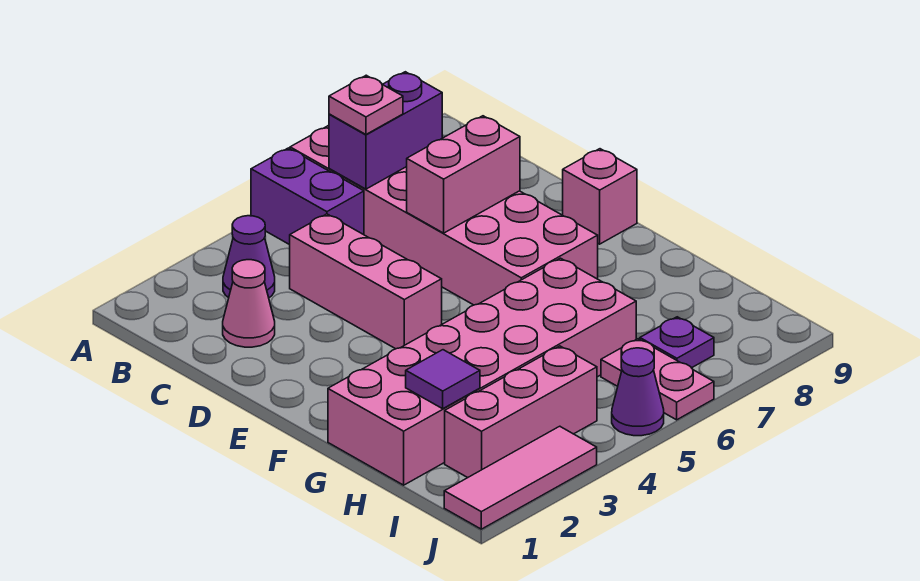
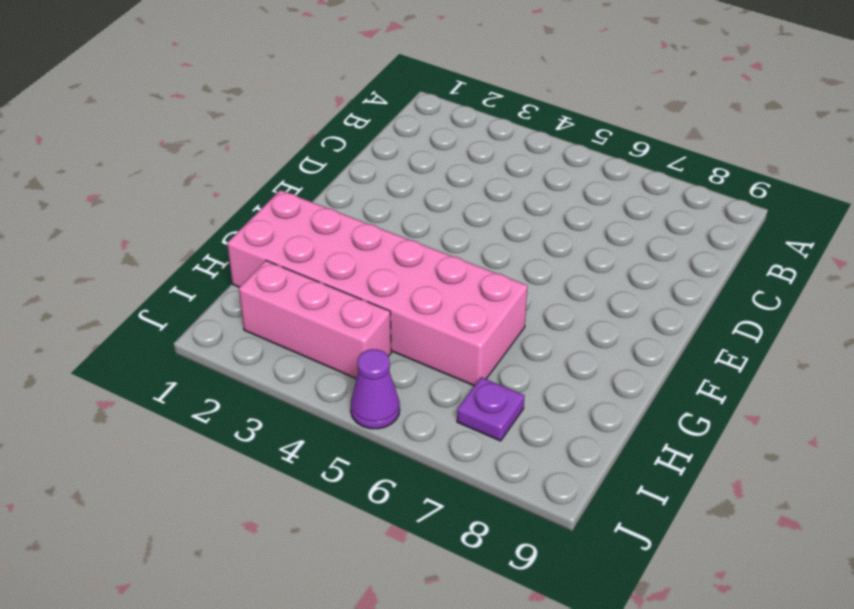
none -> purple brick A5:B5 level 1
none -> pink brick A6:F7 level 1
none -> purple cone B3 level 1

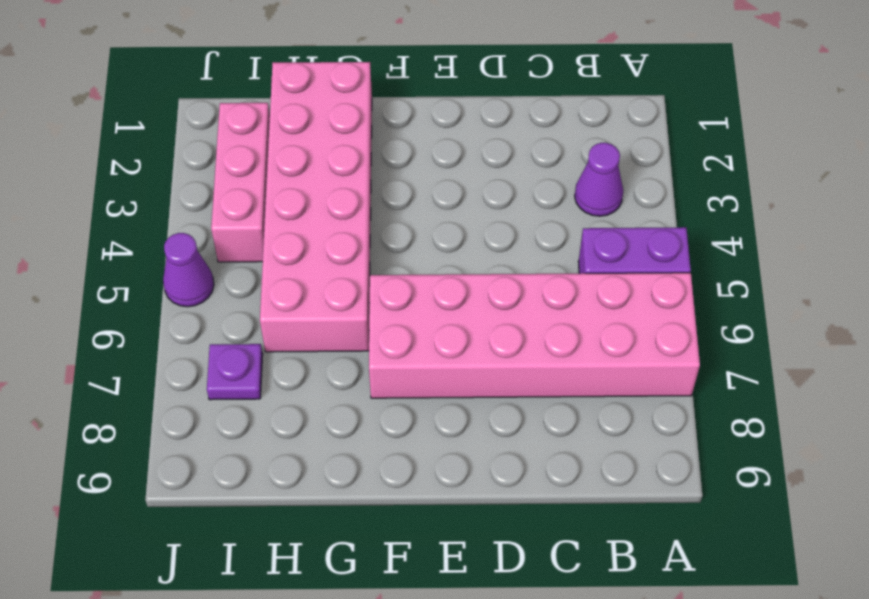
none -> pink cone C2 level 1
none -> pink brick C4:E4 level 1
none -> pink brick E9 level 1

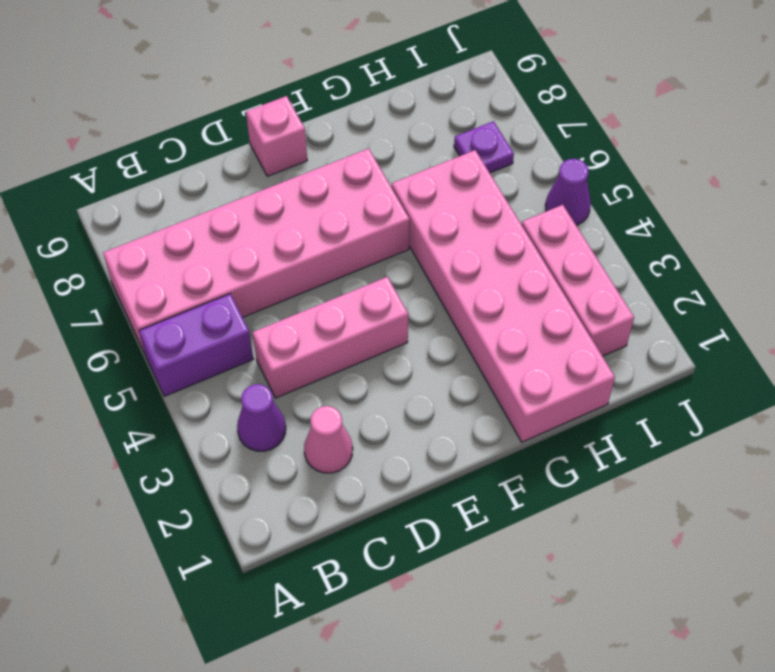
none -> pink plate I6:J6 level 1
none -> pink tile J1:J3 level 1
none -> purple brick B6:B7 level 2

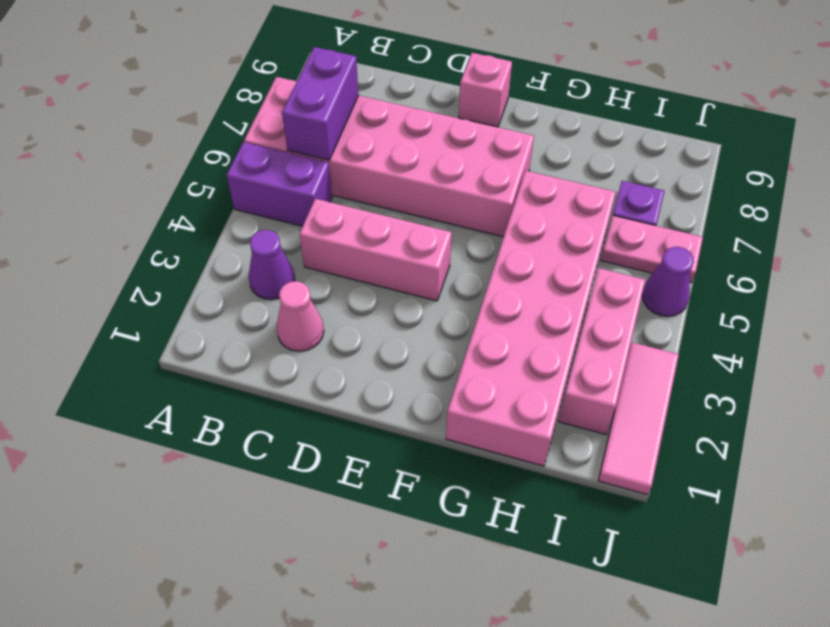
none -> pink brick D6:D7 level 2
none -> purple tile H2 level 2
none -> pink plate B6 level 3

